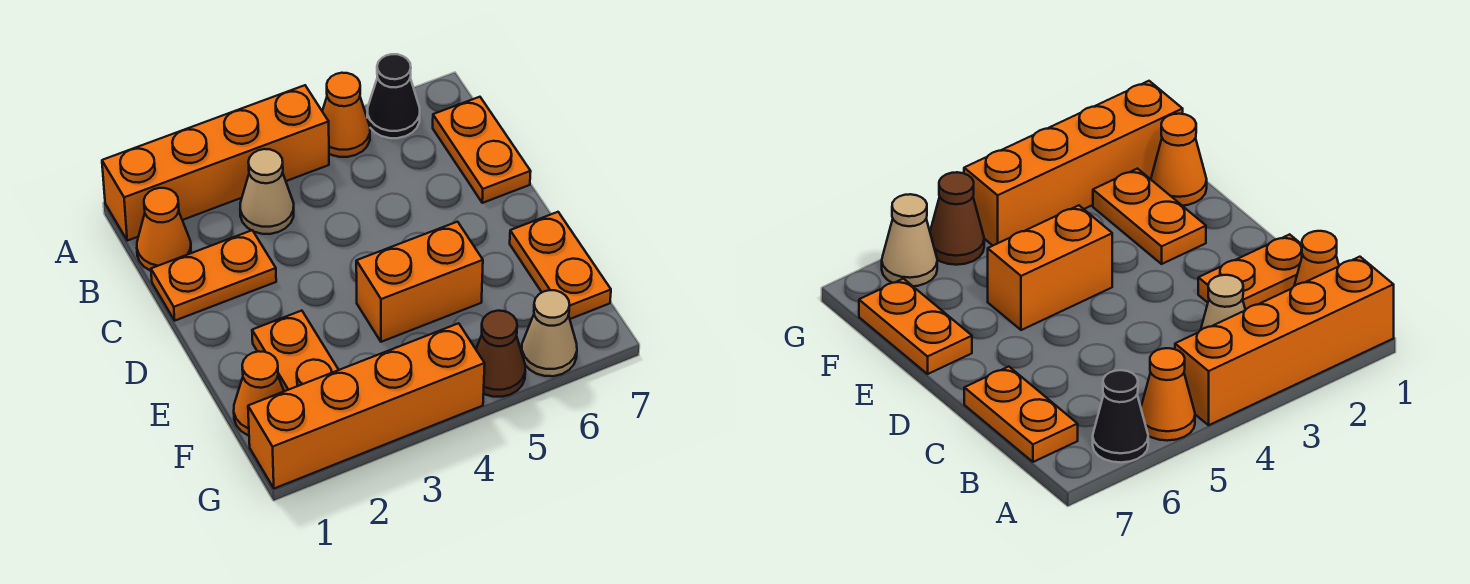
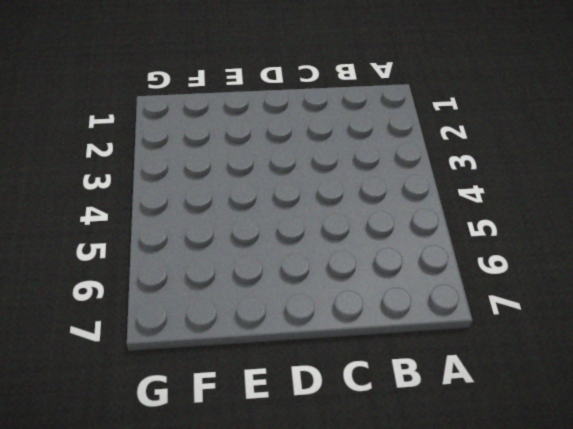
none -> orange brick A1:A4 level 1
none -> orange cone A5 level 1
none -> black cone A6 level 1

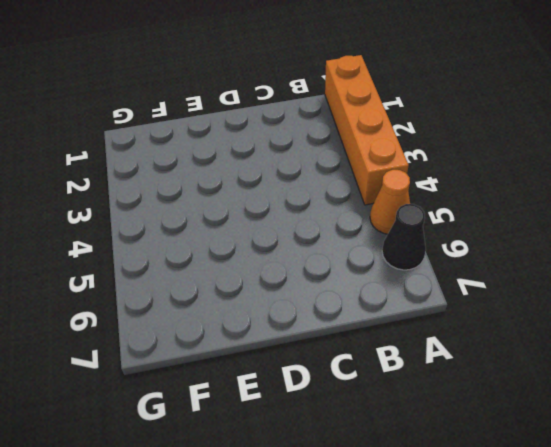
none -> orange cone B1 level 1
none -> tan cone B3 level 1
none -> orange plate B7:C7 level 1

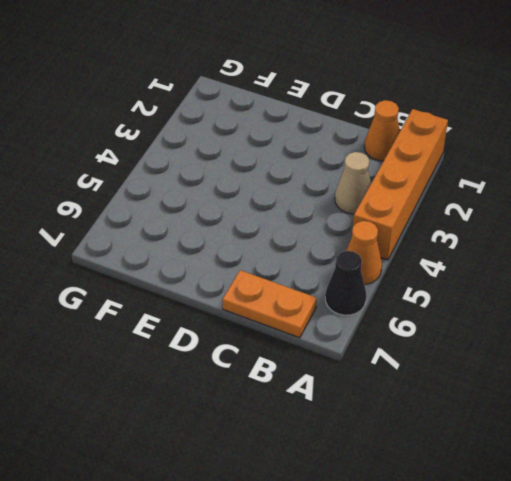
none -> orange plate C1:C2 level 1
none -> orange plate E2:F2 level 1
none -> orange brick E4:E5 level 1

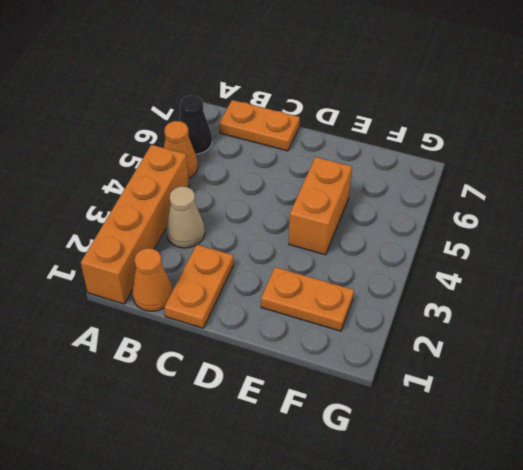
none -> orange plate E7:F7 level 1
none -> orange cone F1 level 1
none -> orange brick G1:G4 level 1

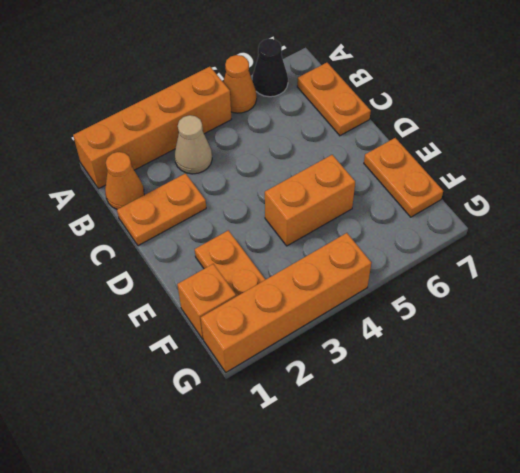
orange brick F1 level 1 -> orange cone F1 level 1
none -> brown cone G5 level 1
none -> tan cone G6 level 1

